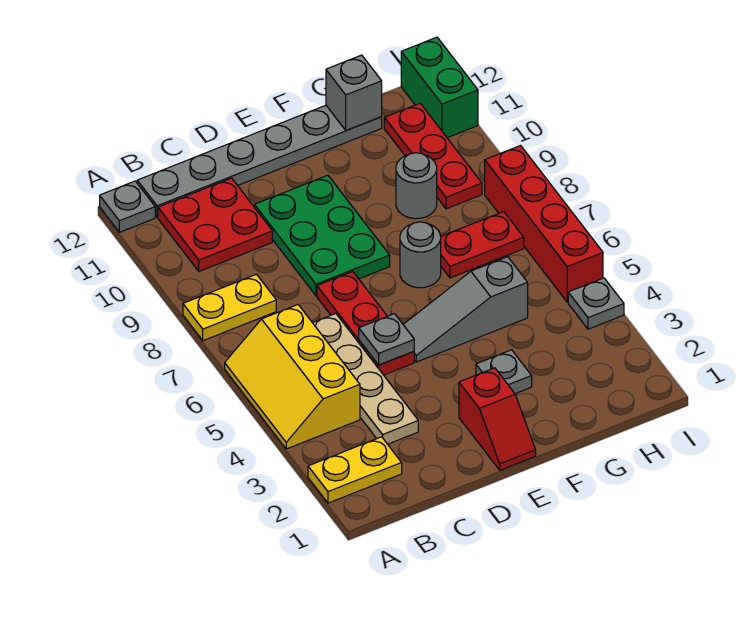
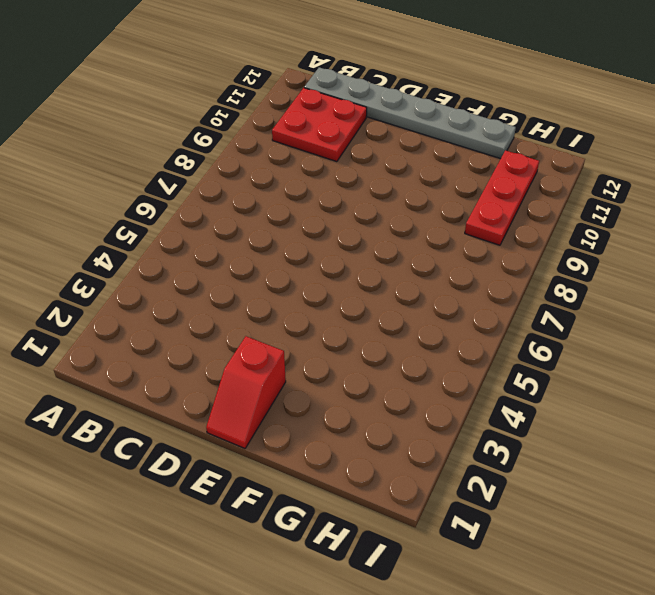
none -> yellow plate A2:B2 level 1
none -> yellow slope A4:B6 level 1 top B
none -> yellow plate A8:B8 level 1

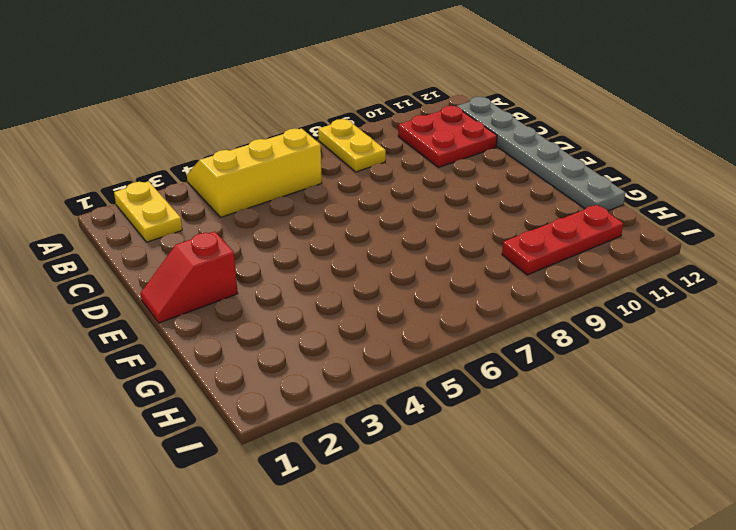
none -> grey plate A12 level 1
none -> tan plate C3:C6 level 1
none -> red plate D5:D7 level 1

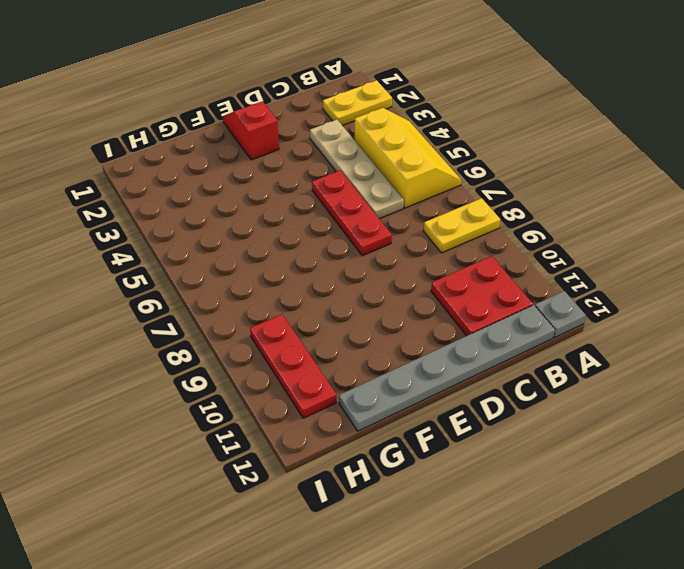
none -> green plate D8:E10 level 1
none -> grey slope E5:G5 level 1 top G
none -> grey plate F3 level 1

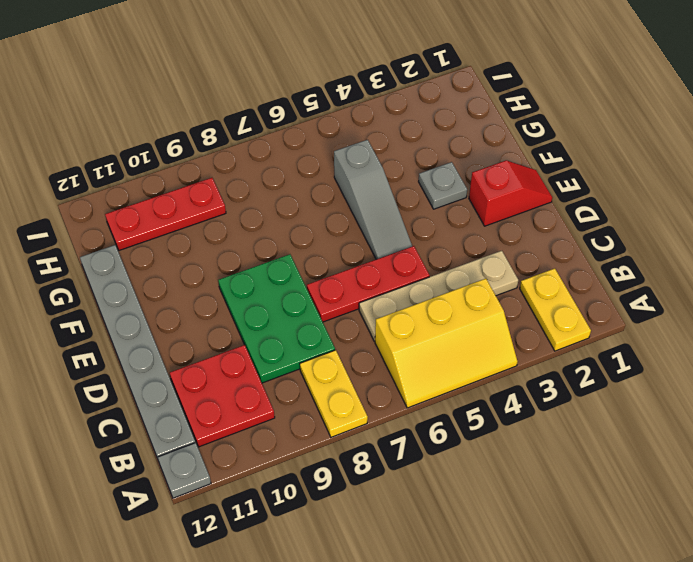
green plate C8:E9 level 1 -> green plate D8:E10 level 1
none -> grey round brick F7 level 1
none -> red plate G7:H7 level 1
none -> grey round brick G9 level 1

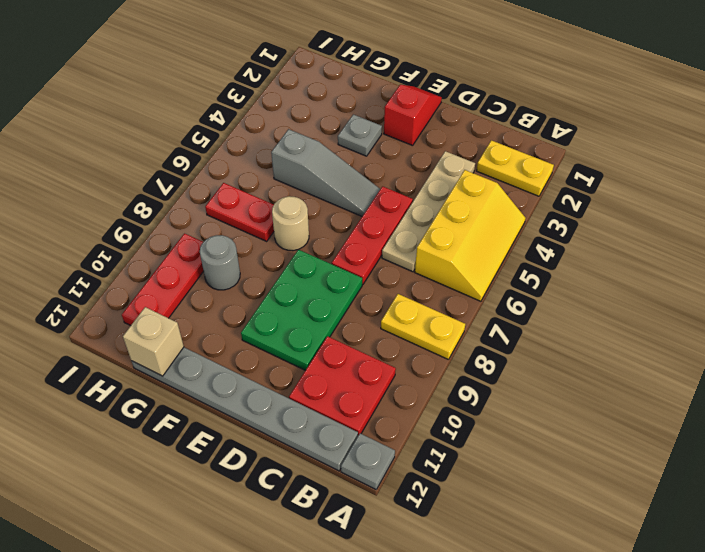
tan round brick F7 level 1 -> grey round brick F7 level 1
tan brick G12 level 2 -> grey brick G12 level 2
none -> grey plate I4 level 1
none -> red brick I5:I8 level 1
none -> green brick I11:I12 level 1

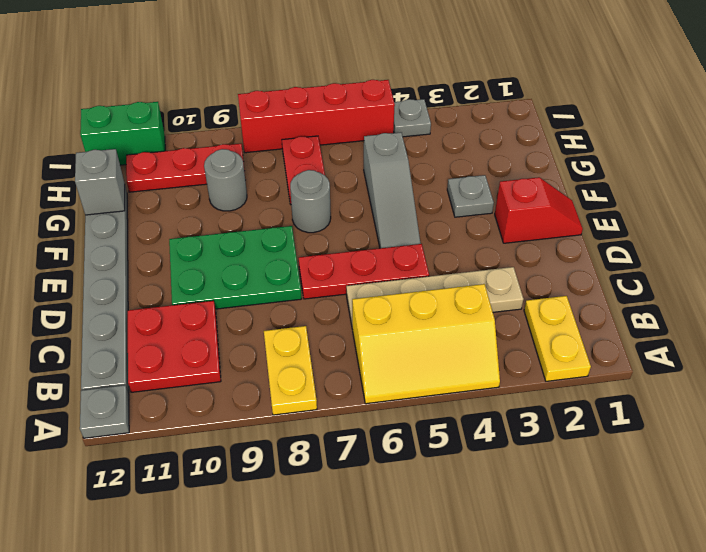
none -> grey plate D5 level 2

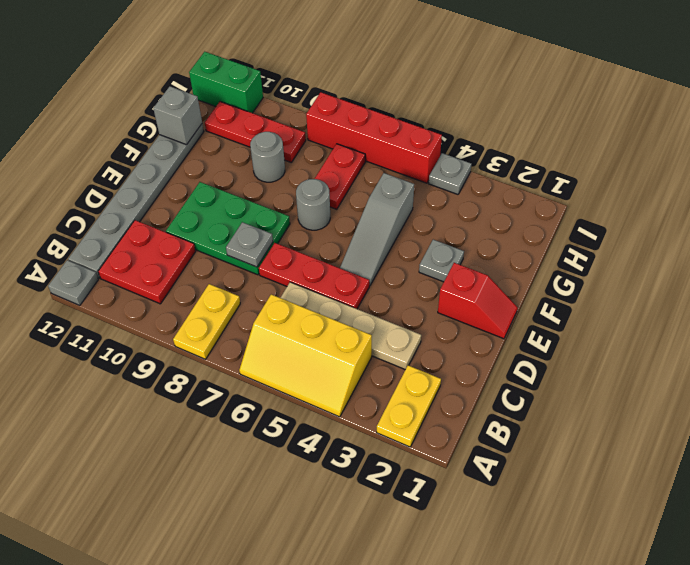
grey plate D8 level 2 -> grey plate D5 level 2

